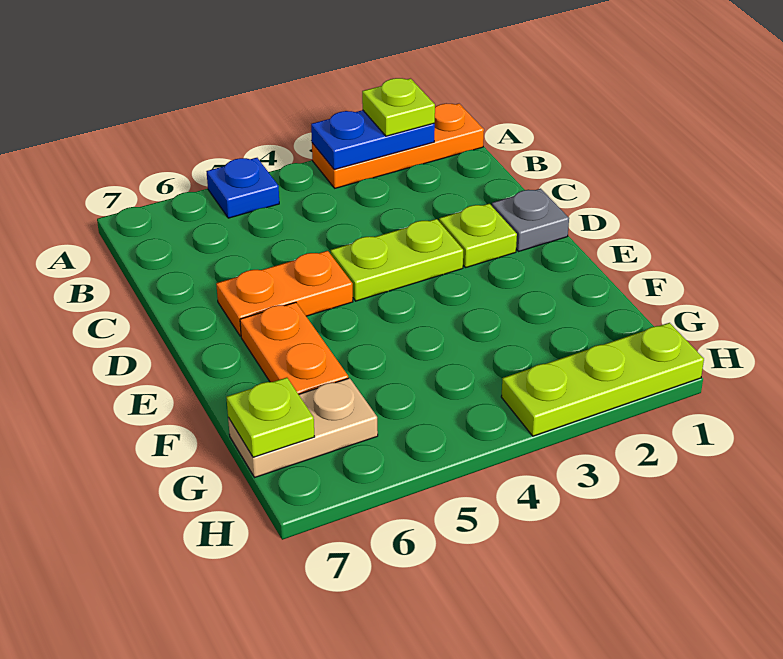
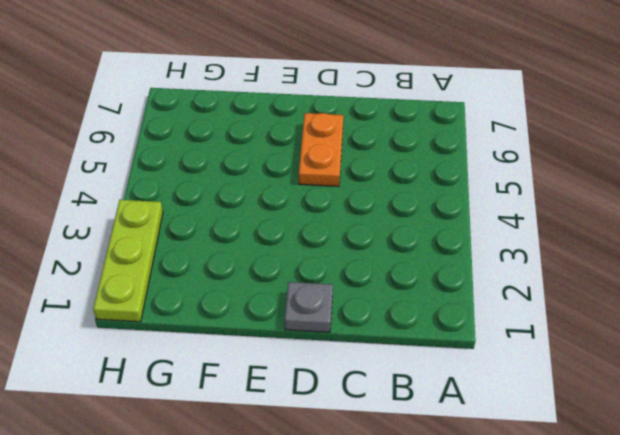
none -> orange plate A1:A3 level 1
none -> blue plate A5 level 1
none -> lime plate D2 level 1

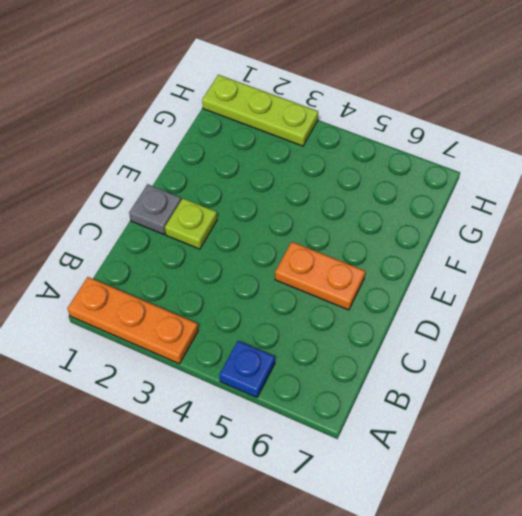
none -> lime plate D3:D4 level 1
none -> orange plate E6:F6 level 1
none -> tan plate G6:G7 level 1

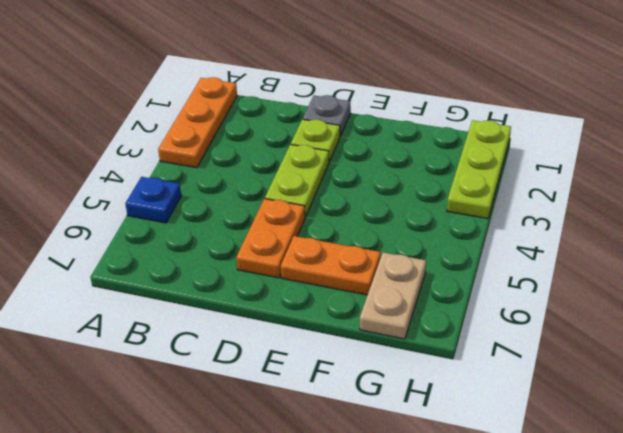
none -> blue plate A2:A3 level 2
none -> lime plate G7 level 2
none -> lime plate A2 level 3

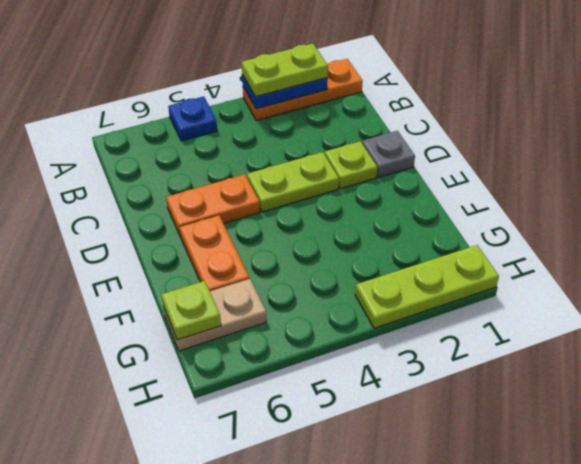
lime plate A2:A3 level 3 -> lime plate A2 level 3

